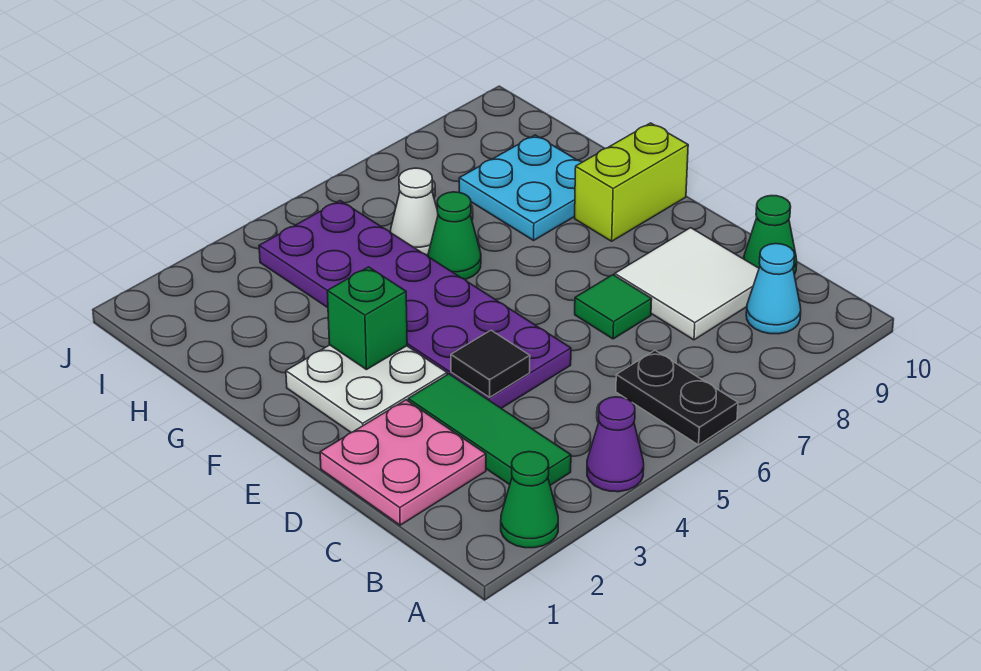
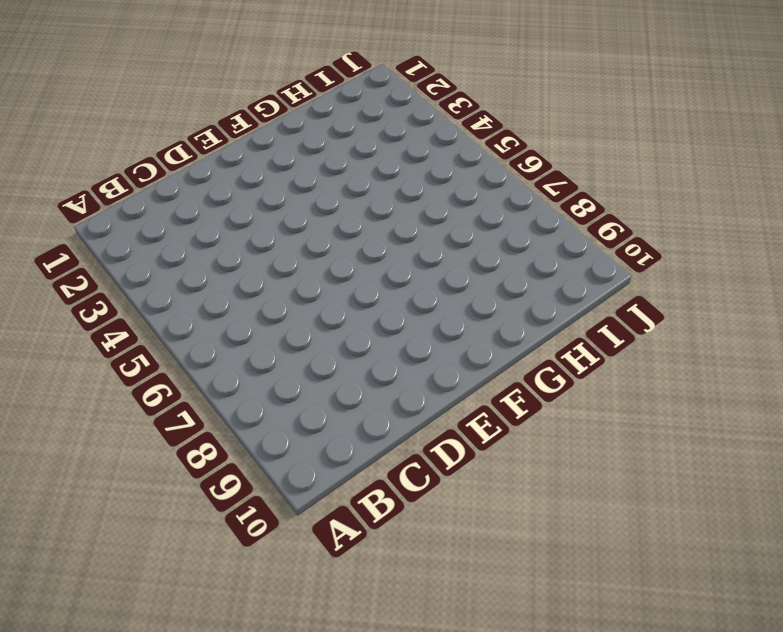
none -> green cone A2 level 1
none -> purple cone A4 level 1
none -> black plate A6:B6 level 1

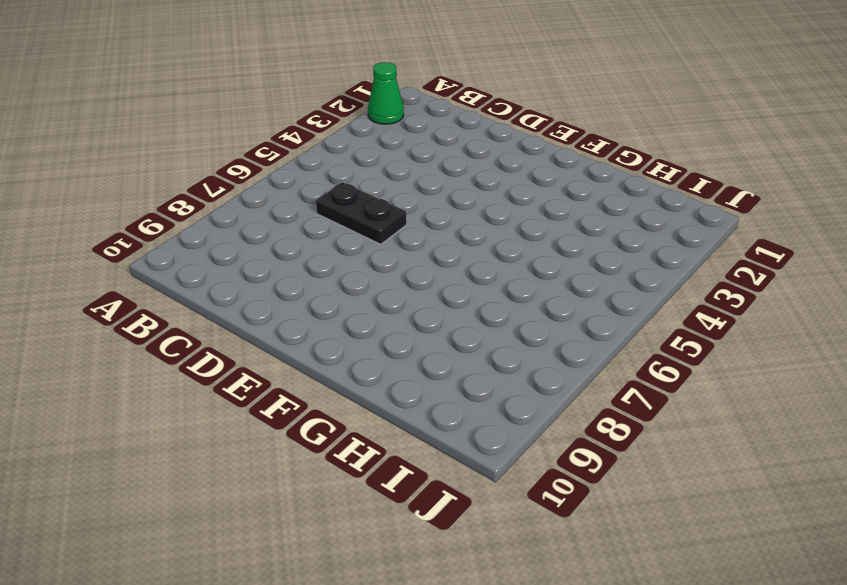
black plate C6:D6 level 1 -> black plate A6:B6 level 1
none -> purple cone A4 level 1
none -> green tile B3:D3 level 1
none -> cyan cone B9 level 1

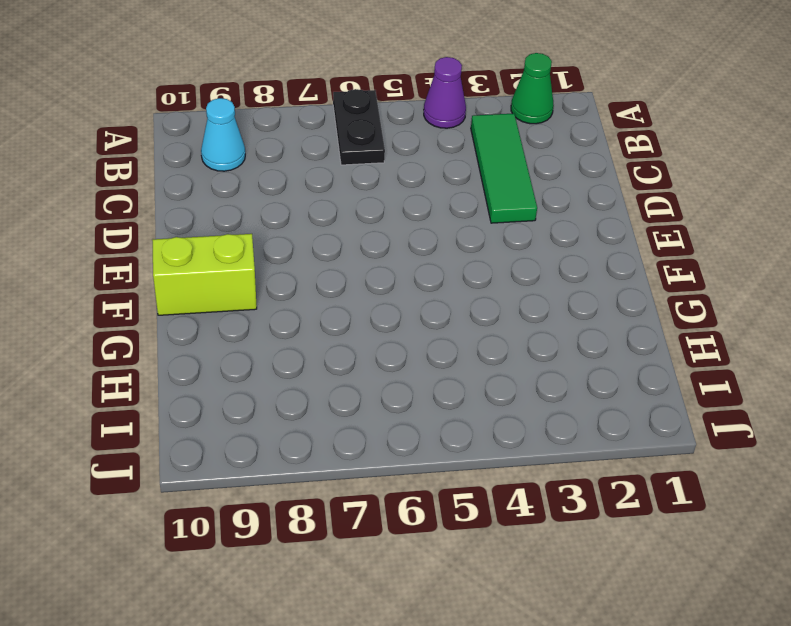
none -> pink plate C1:D2 level 1
none -> white tile C8:D9 level 1
none -> green cone C10 level 1

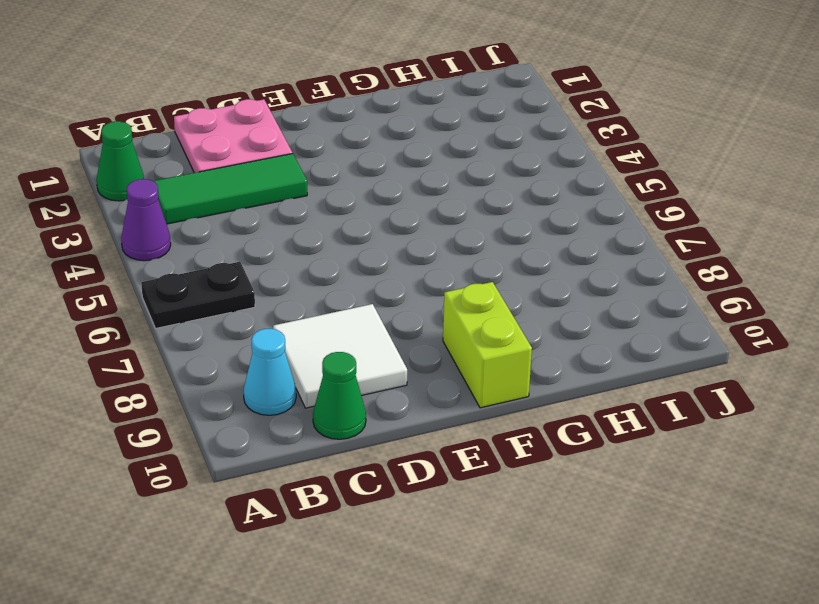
none -> purple plate D4:I5 level 1
none -> green tile D7 level 1
none -> white plate E2:F3 level 1

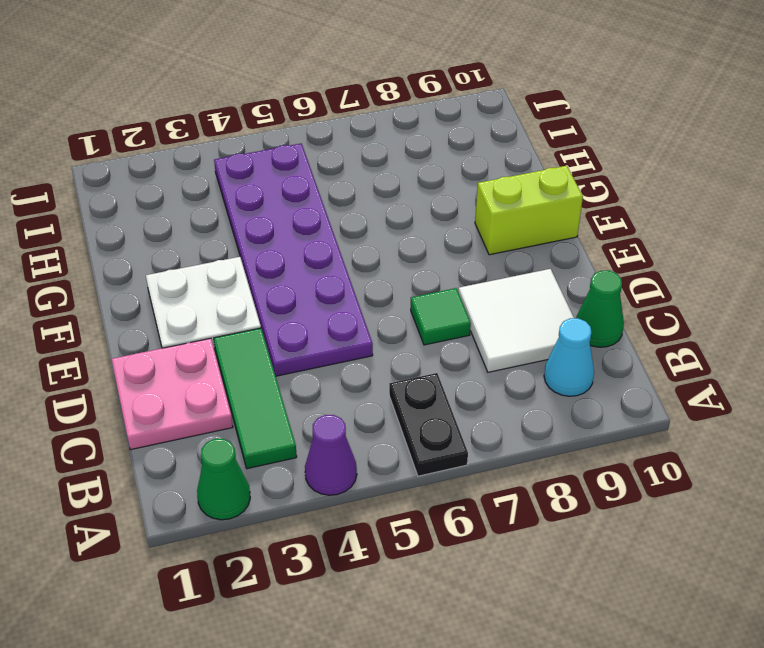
none -> green cone G6 level 1
none -> cyan plate G8:H9 level 1
none -> white cone H6 level 1

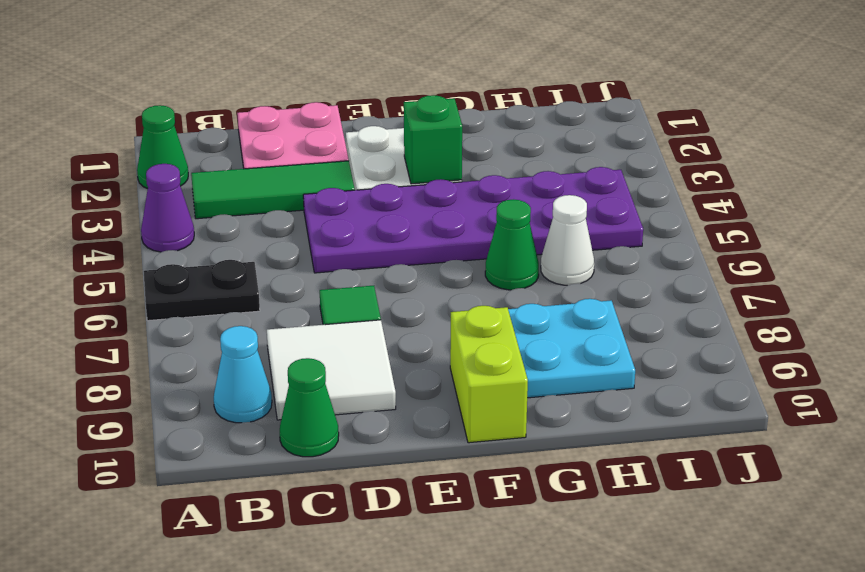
none -> black tile D4 level 2

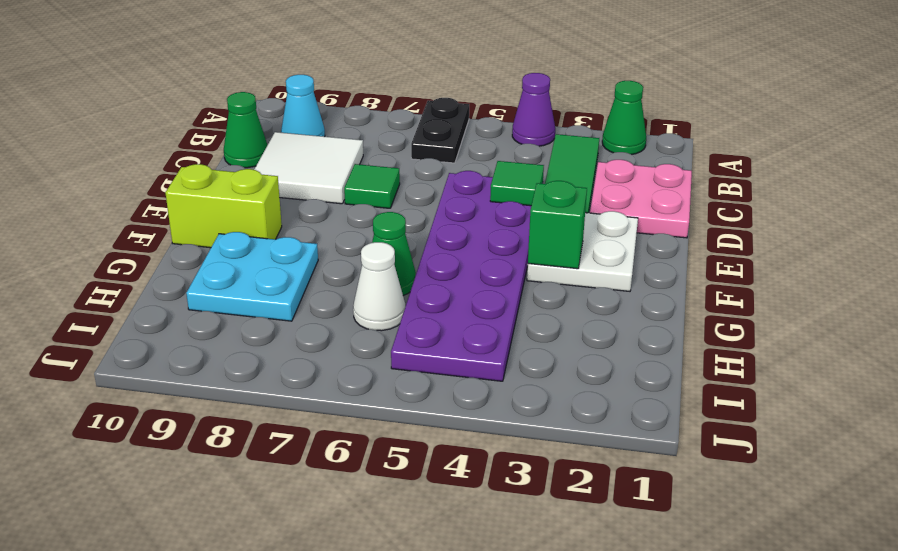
green tile D4 level 2 -> black tile D4 level 2

